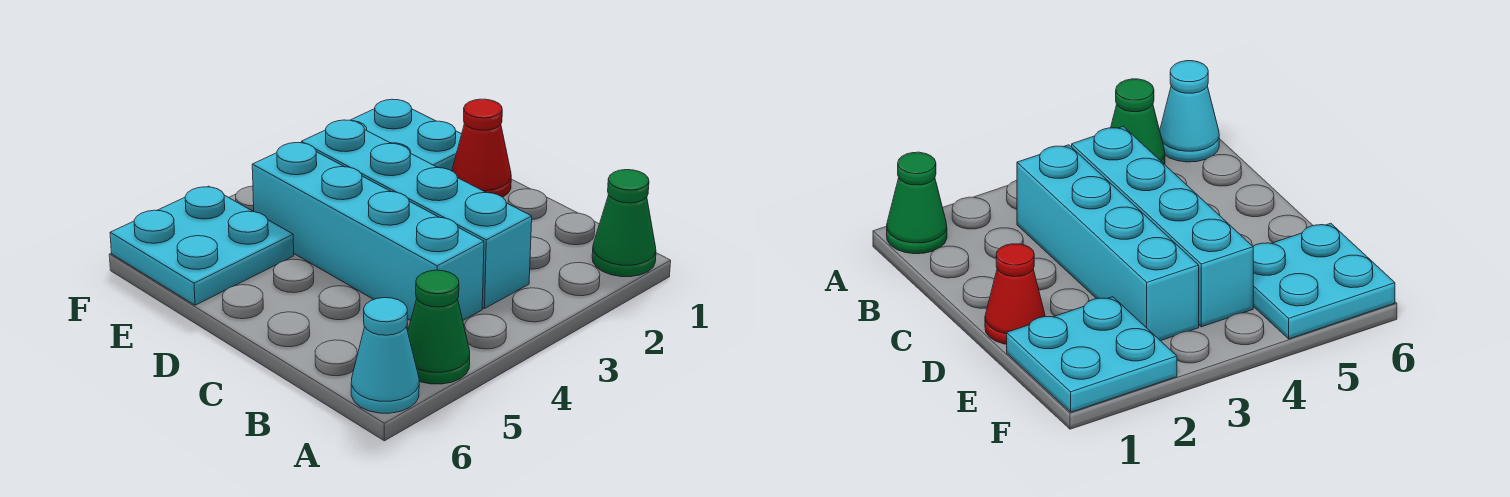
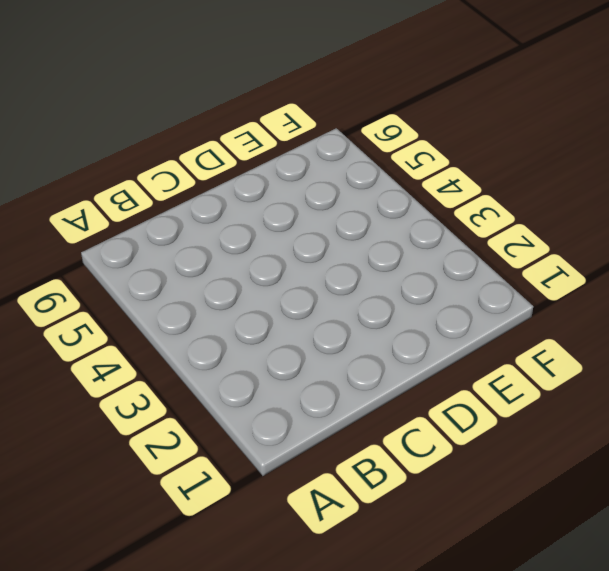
none -> green cone A1 level 1
none -> green cone A5 level 1

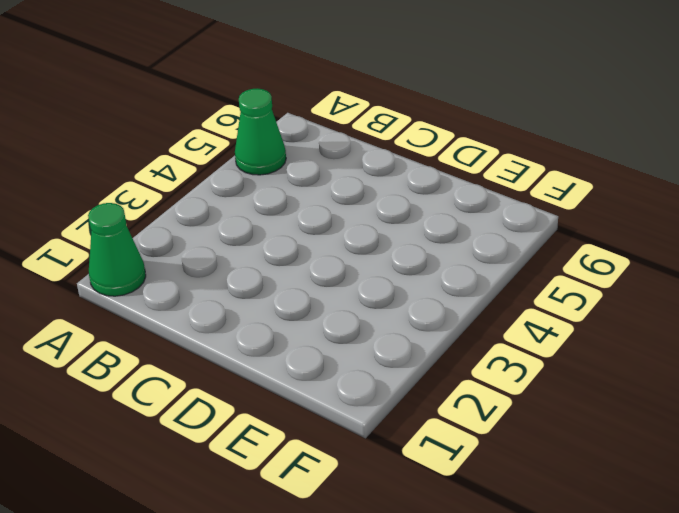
none -> cyan cone A6 level 1
none -> cyan brick B3:E3 level 1

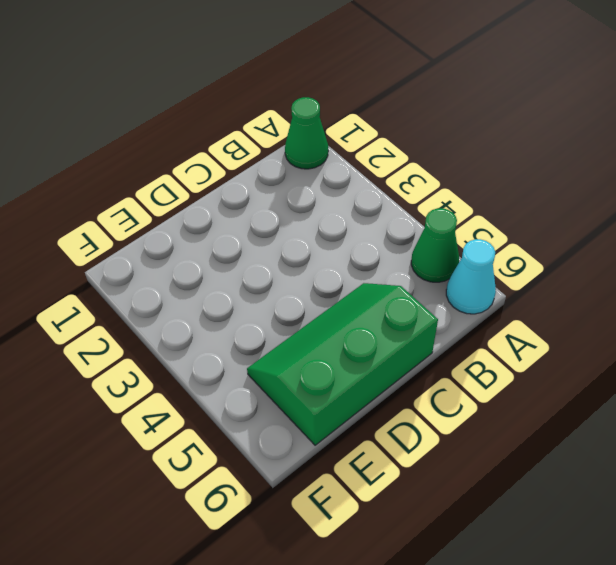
green slope C5:E6 level 1 top 6 -> cyan plate E5:F6 level 1
none -> cyan brick B3:E3 level 1
none -> cyan brick B4:E4 level 1

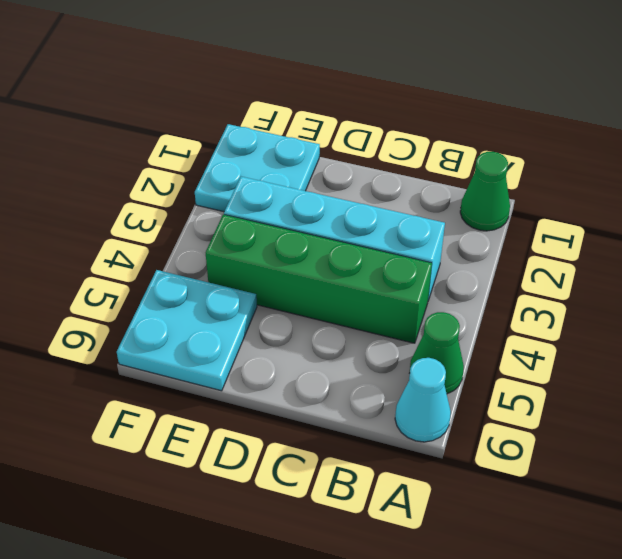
green brick B4:E4 level 1 -> cyan brick B4:E4 level 1
none -> red cone D1 level 1

